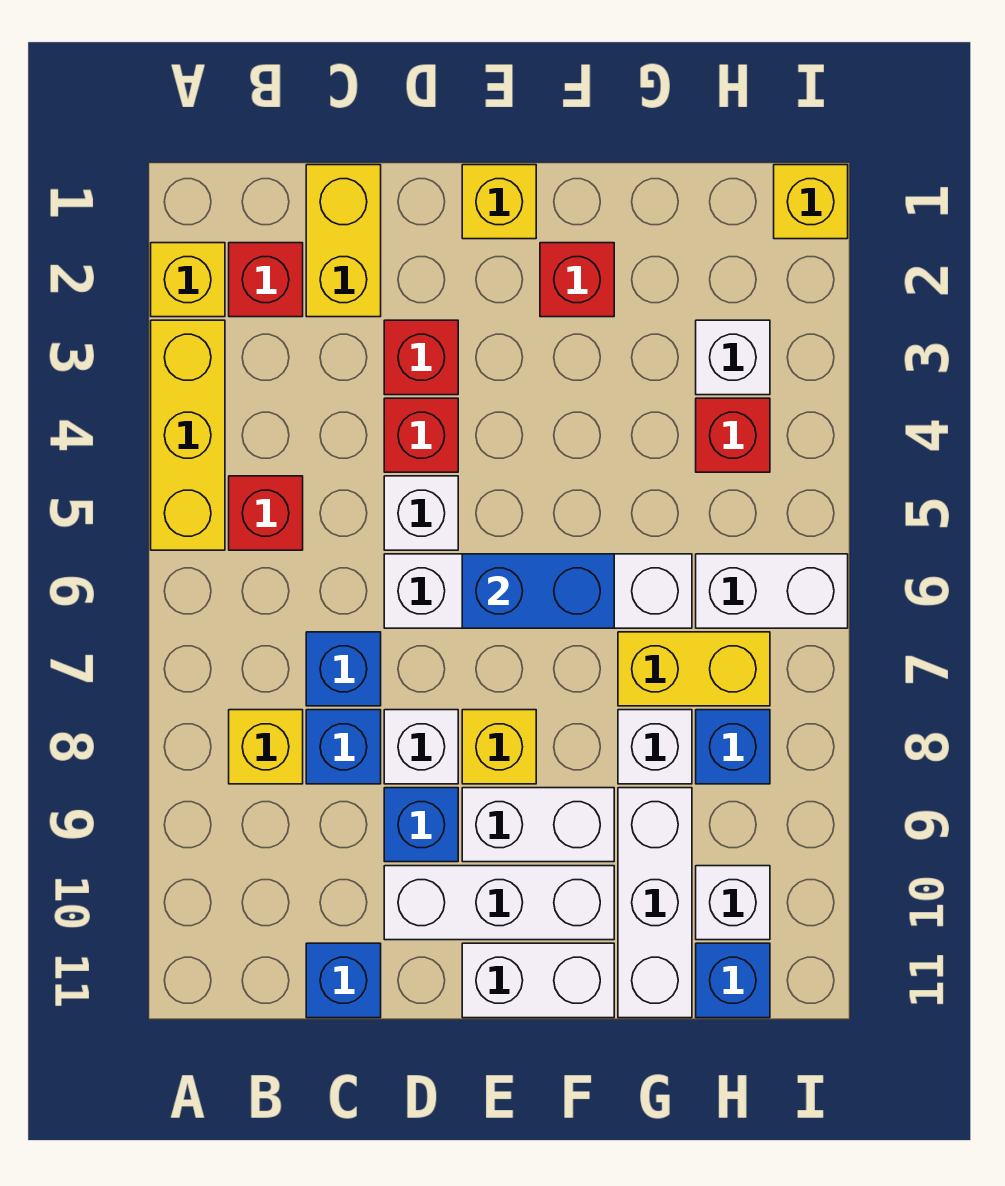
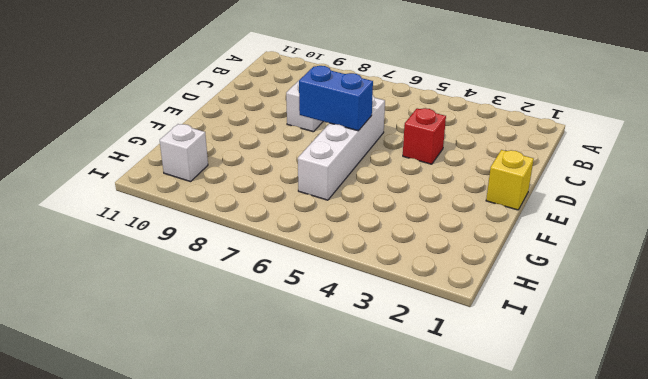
blue brick E6:E7 level 2 -> blue brick E6:F6 level 2
none -> yellow brick A2 level 1
none -> yellow brick A3:A5 level 1
none -> red brick B2 level 1
none -> red brick B5 level 1

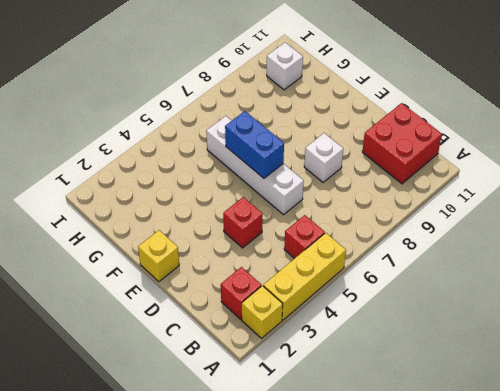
red brick B10:C11 level 1 -> blue brick C11 level 1
none -> yellow brick B8 level 1
none -> yellow brick C1:C2 level 1
none -> blue brick C7 level 1
none -> blue brick C8 level 1

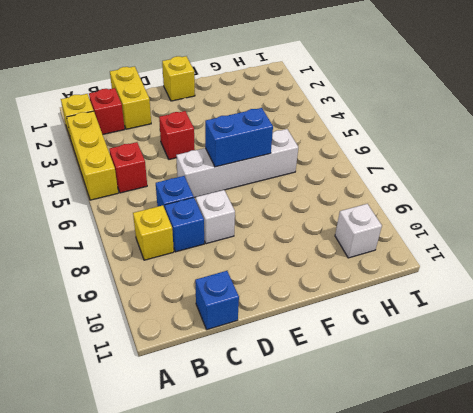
none -> red brick D3 level 1
none -> white brick D5 level 1
none -> blue brick D9 level 1
none -> white brick D10:F10 level 1

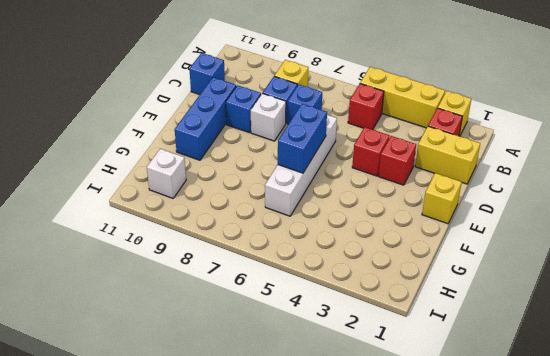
blue brick D10:F10 level 1 -> white brick D10:F10 level 1
none -> white brick D5 level 1
none -> yellow brick E8 level 1
none -> white brick E9:F9 level 1
none -> white brick E11:F11 level 1

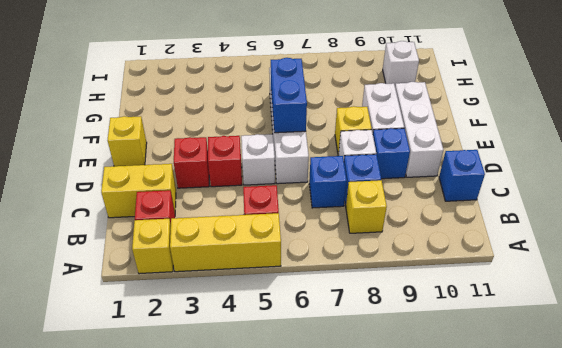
none -> white brick E11:F11 level 1
none -> red brick F2 level 1
none -> yellow brick G7:H7 level 1
none -> white brick G8 level 1

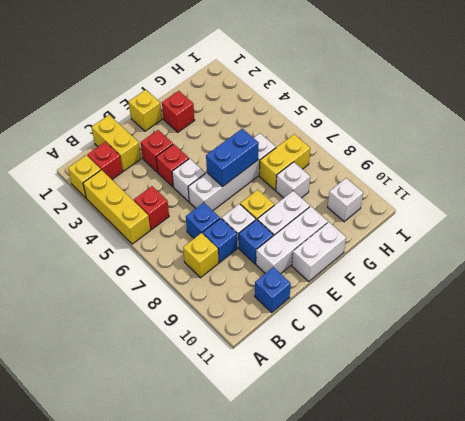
none -> white brick G9:G11 level 1
none -> white brick H3 level 1
none -> red brick H4 level 1
none -> white brick H6:I6 level 1

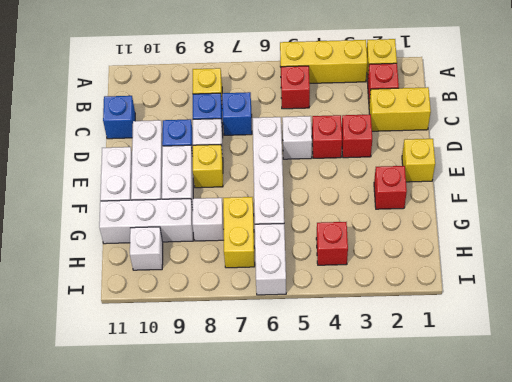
none -> white brick H3 level 1
none -> blue brick H8 level 1
none -> blue brick H11 level 1
none -> yellow brick I1 level 1

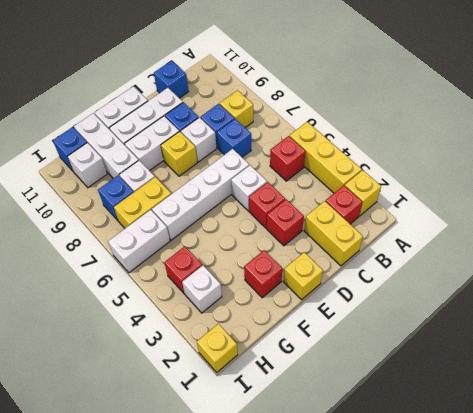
none -> blue brick E6:F6 level 2

